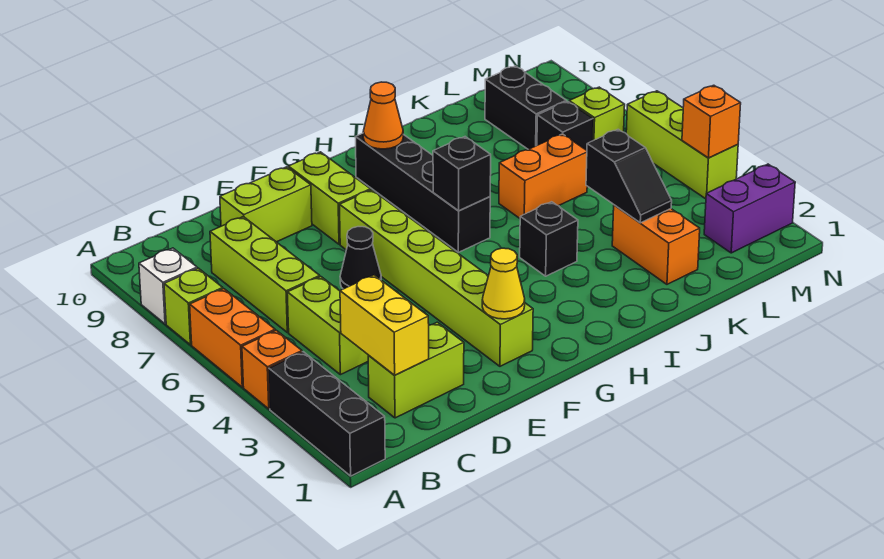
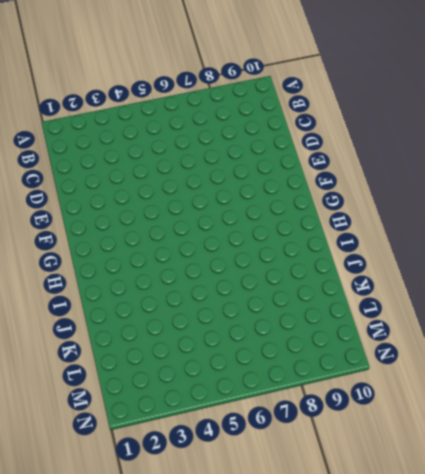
none -> black brick A1:A3 level 1
none -> orange brick A4 level 1
none -> orange brick A5:A6 level 1

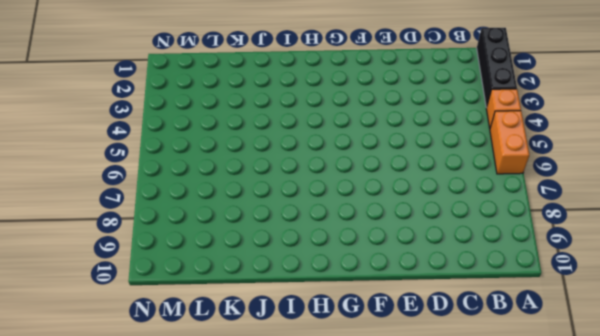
none -> lime brick A7 level 1
none -> white brick A8 level 1
none -> lime brick C2:D2 level 1

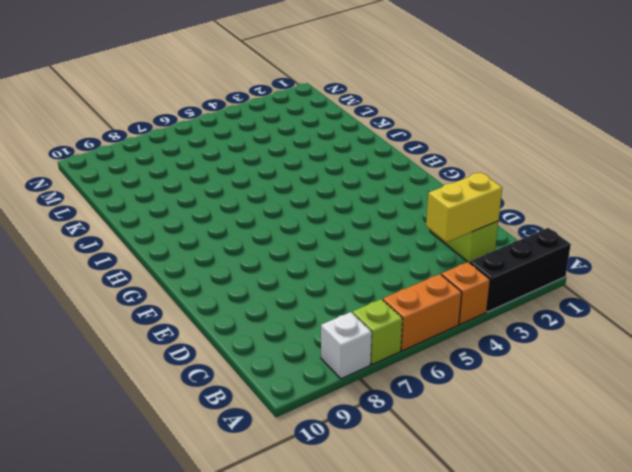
none -> lime brick C4:C5 level 1
none -> lime brick C6:C8 level 1
none -> lime brick D9:E9 level 1

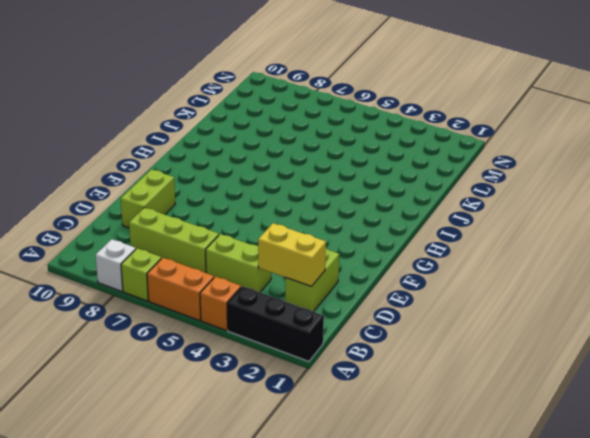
none -> black cone E6 level 1
none -> lime brick F2:F7 level 1
none -> lime brick F8:F9 level 1

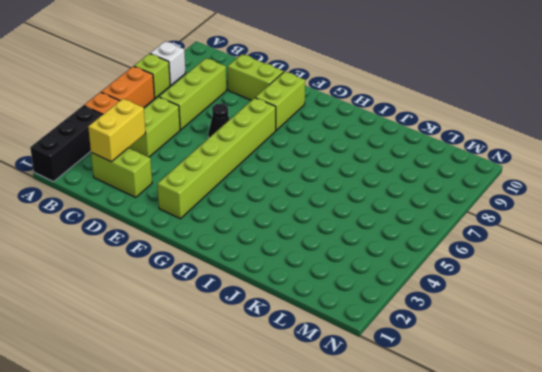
none -> black brick H6:H9 level 1
none -> black brick I4 level 1
none -> orange brick J6:K6 level 1

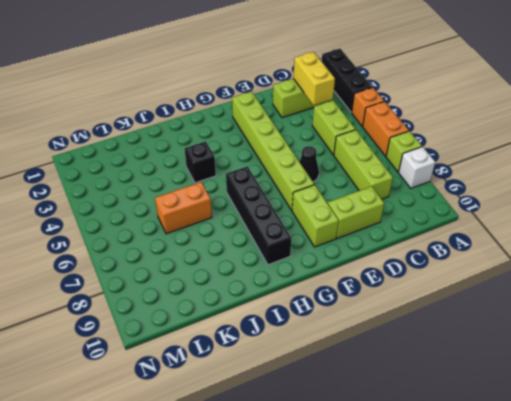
none -> orange brick K2:K3 level 1
none -> black brick L7 level 1
none -> black brick L8:L9 level 1

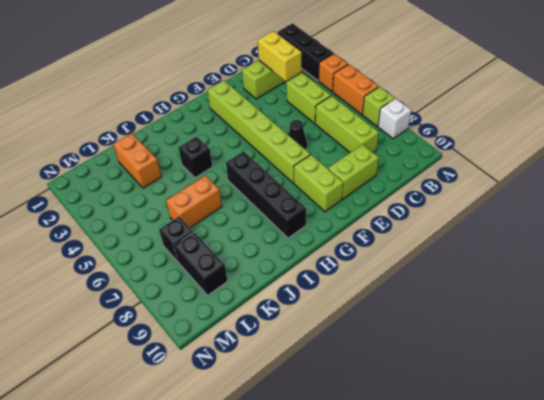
none -> purple brick M2:N2 level 1
none -> lime brick M7 level 1
none -> lime brick N4:N6 level 1

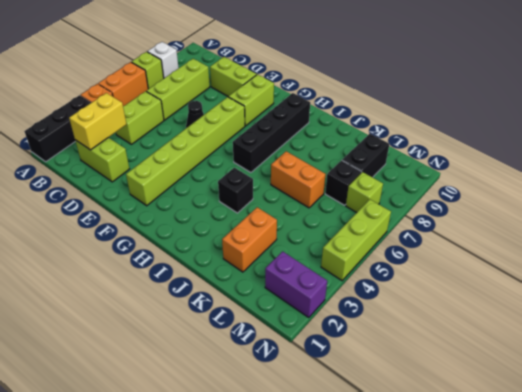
none -> yellow cone F2 level 2
none -> black brick H6 level 2
none -> orange cone H9 level 2

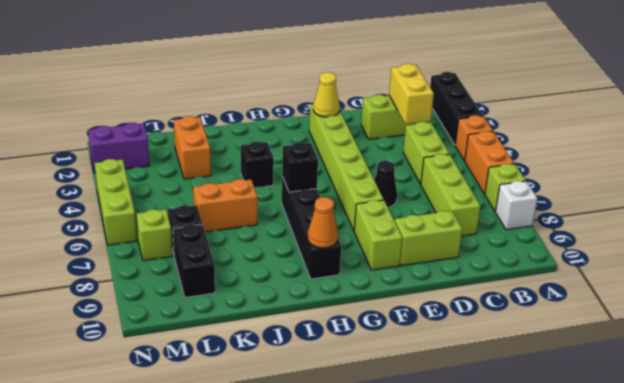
none -> black slope K3:K4 level 2 top 4
none -> orange brick N4 level 2

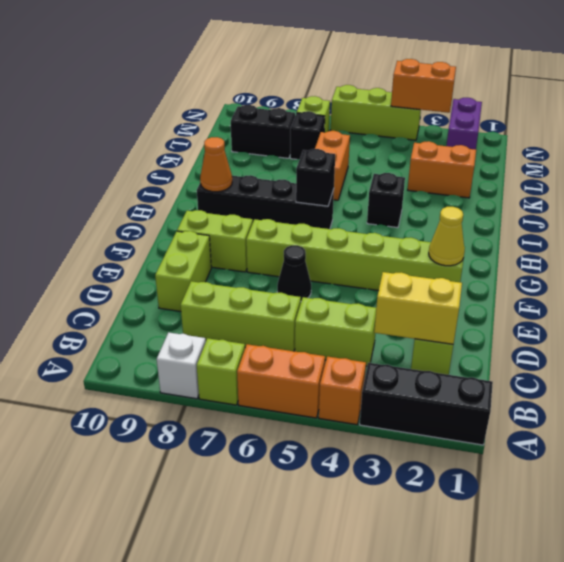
orange brick N3:N4 level 2 -> orange brick N4 level 2
none -> black slope K3:K4 level 2 top 4

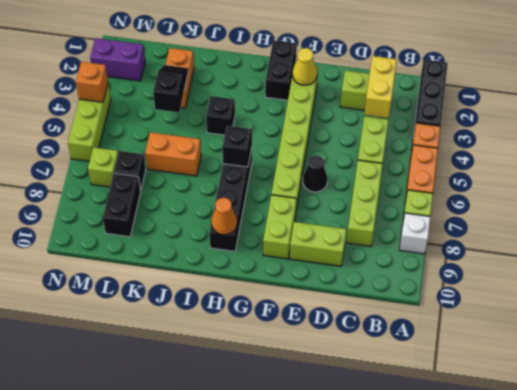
black brick G1:G2 level 1 -> none

